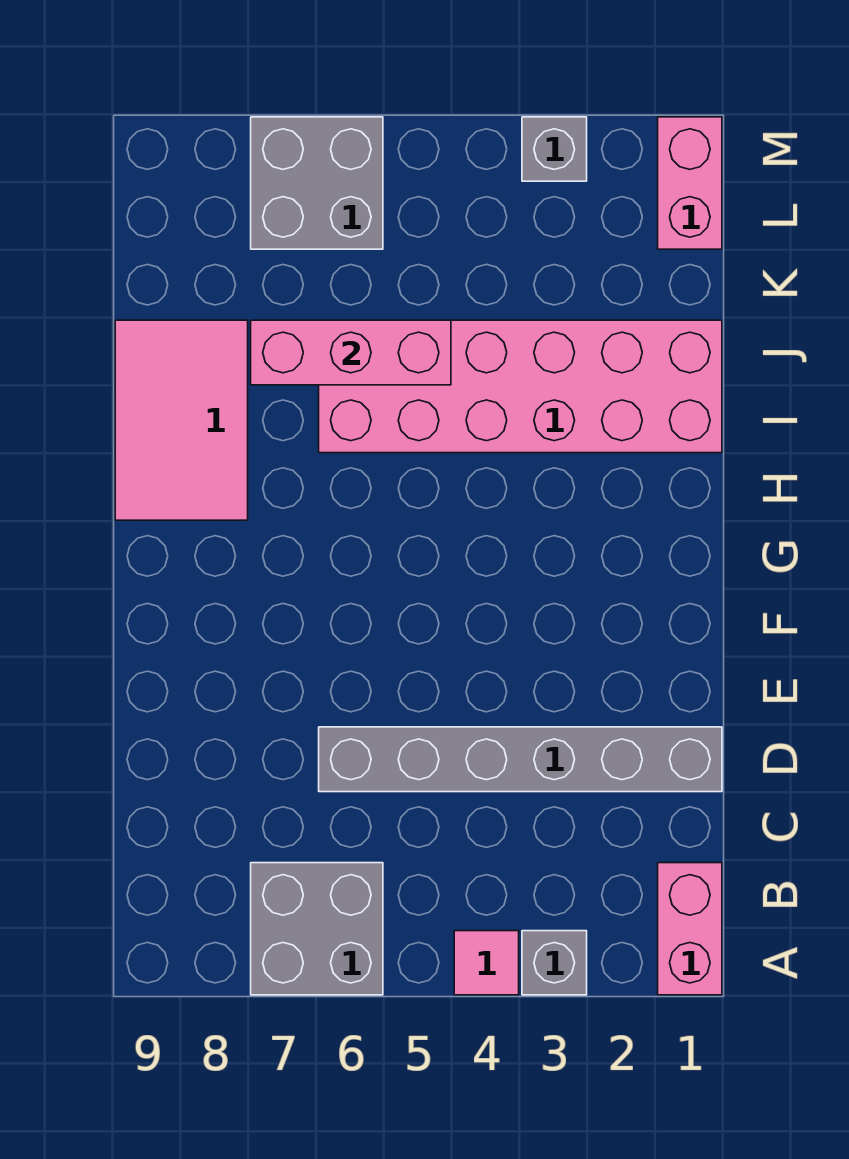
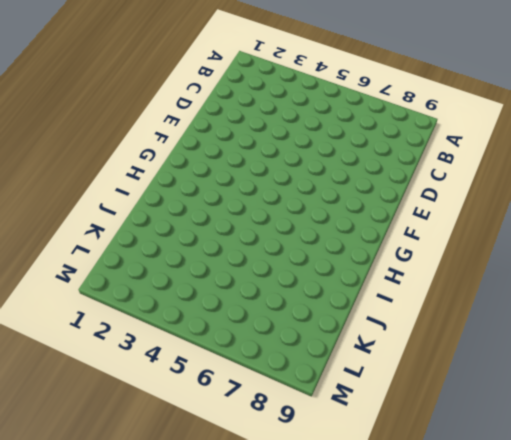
none -> pink brick A1:B1 level 1
none -> grey brick A3 level 1

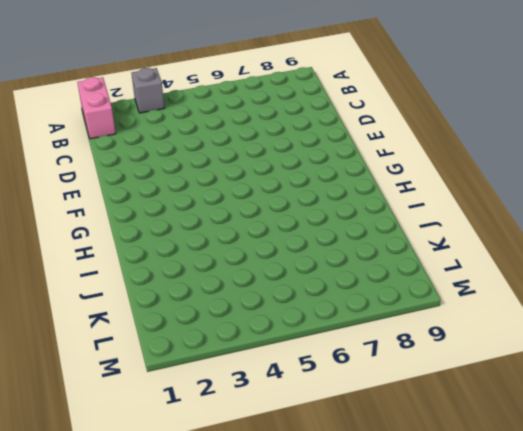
none -> pink tile A4 level 1
none -> grey brick A6:B7 level 1

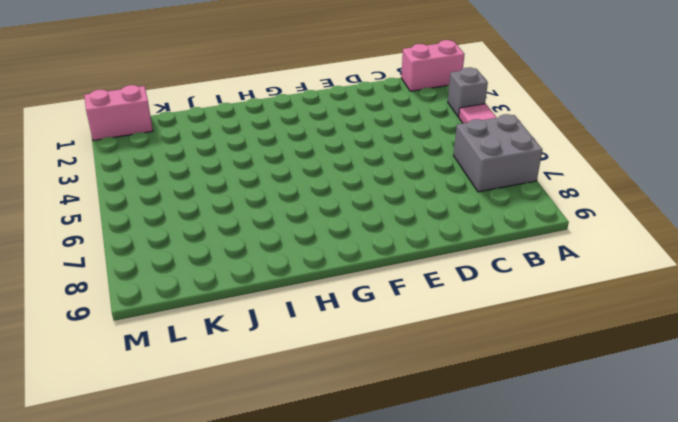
none -> grey brick D1:D6 level 1
none -> pink tile H8:J9 level 1

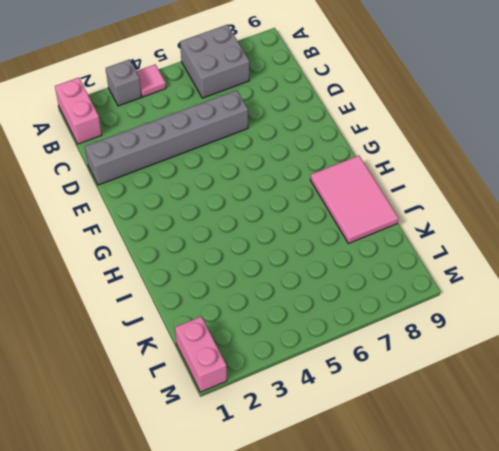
none -> pink brick I1:J6 level 1
none -> grey brick L6:M7 level 1

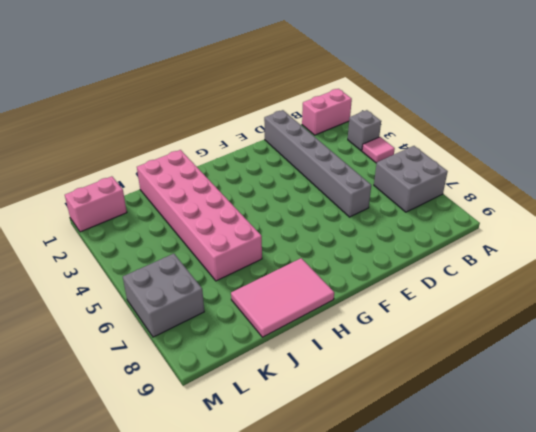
none -> grey brick M3 level 1
none -> pink brick J5:J7 level 2

